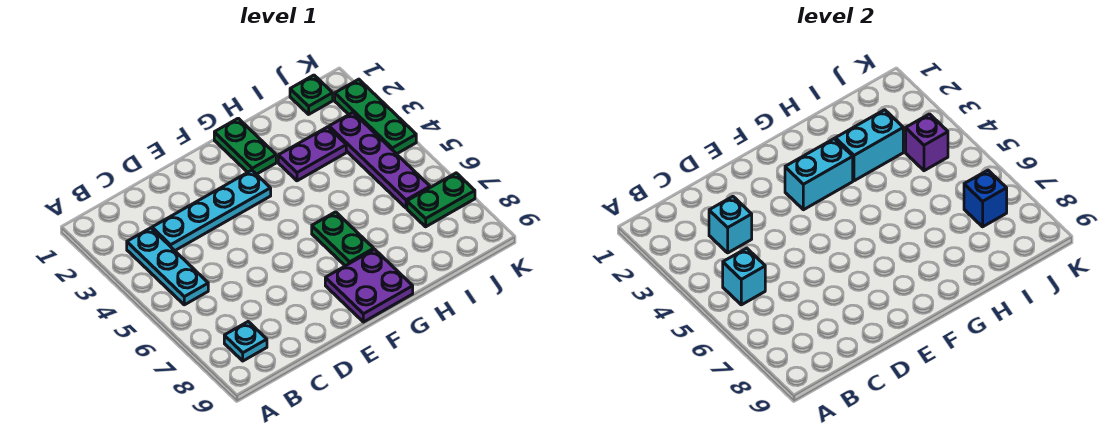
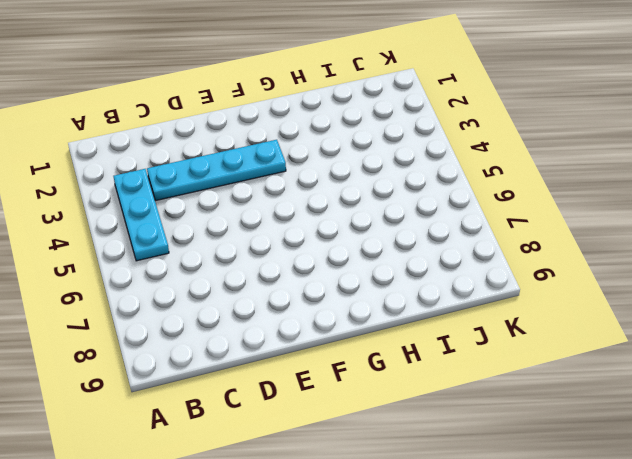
none -> cyan plate B8 level 1
none -> purple plate F8:G9 level 1
none -> green plate G1:G2 level 1

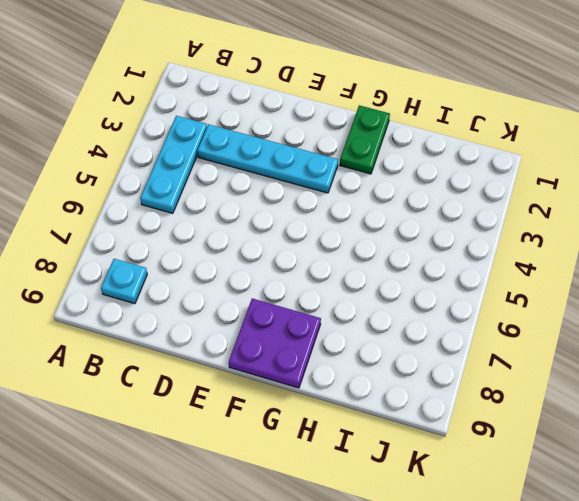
none -> green plate G6:G7 level 1
none -> purple plate H3:I3 level 1
none -> green plate J1 level 1

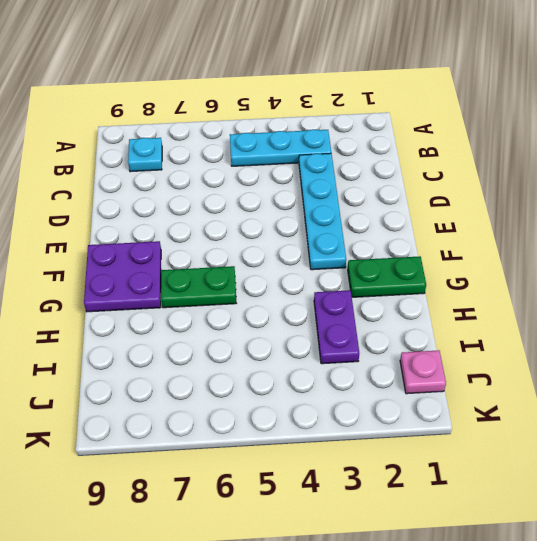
pink plate J1 level 1 -> green plate J1 level 1
none -> purple plate J3:J6 level 1
none -> green plate J7:K7 level 1
none -> green plate K2:K4 level 1

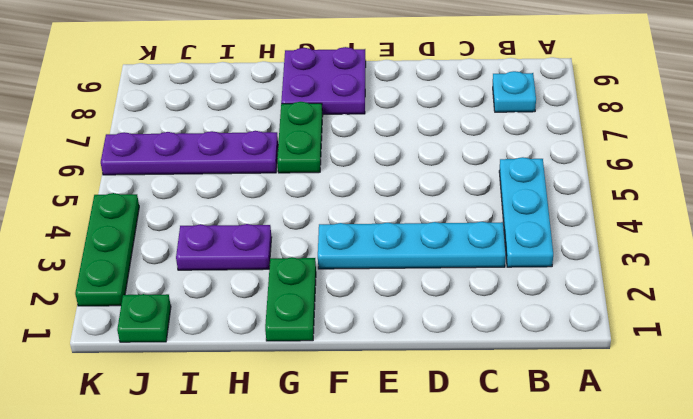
purple plate H6:K6 level 1 -> purple plate J3:J6 level 1
none -> green plate J7:K7 level 1
none -> cyan brick B5 level 2
none -> cyan brick C3 level 2

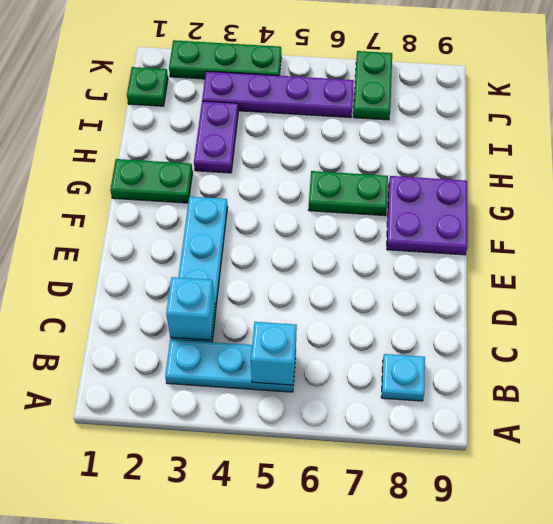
none -> cyan brick F3:G3 level 2
none -> cyan brick H3:I3 level 2
none -> purple brick J4 level 2

